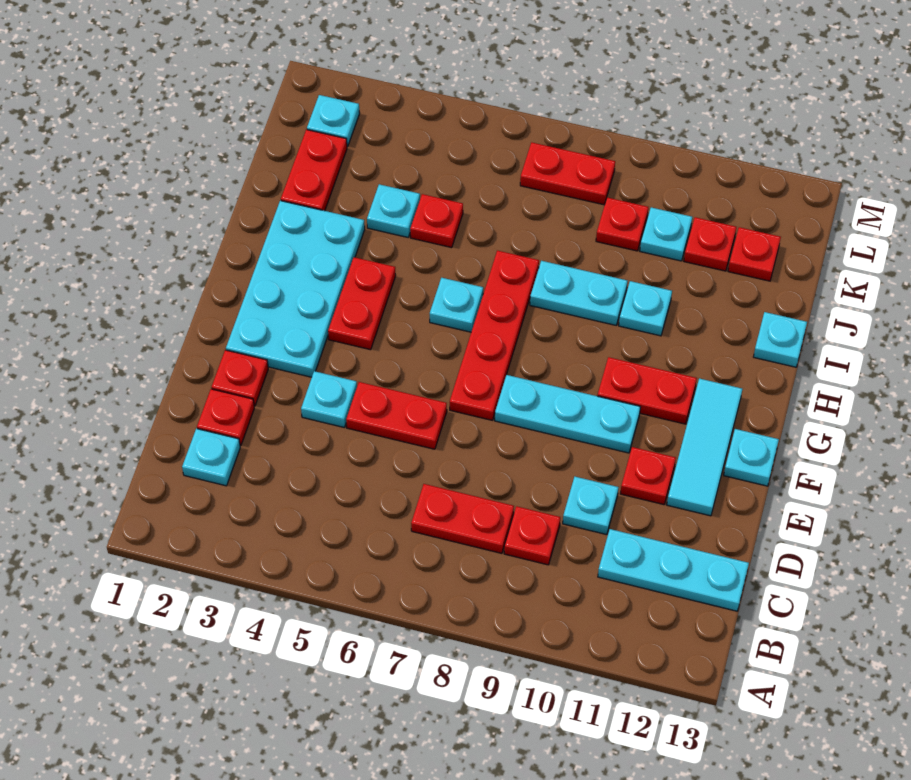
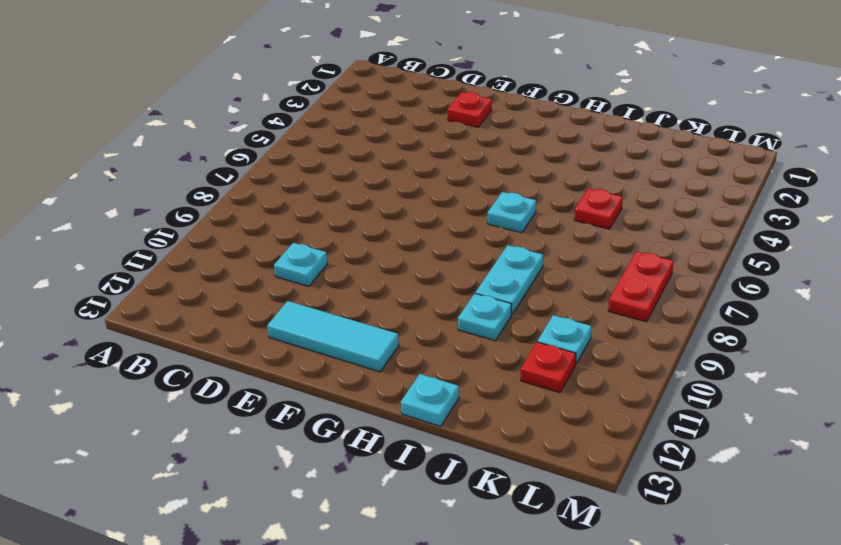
none -> cyan plate C2 level 1
none -> red plate C7:C8 level 1
none -> red plate C9 level 1
none -> cyan plate C11:C13 level 1

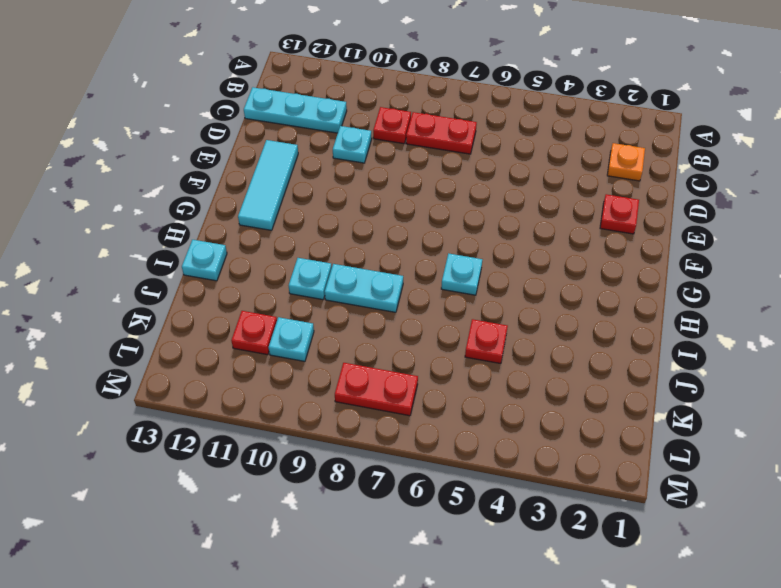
orange plate C2 level 1 -> cyan plate C2 level 1
none -> red plate D2 level 1
none -> cyan plate E4 level 1
none -> red plate E5:E6 level 1
none -> red plate E11 level 1

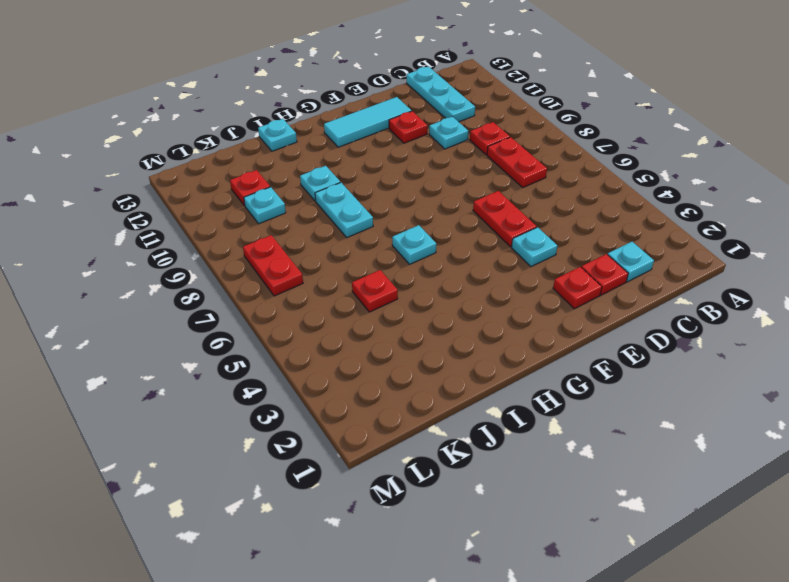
none -> cyan plate F2:I3 level 1
none -> red plate F7:I7 level 1
none -> cyan plate F8:F10 level 1
none -> cyan plate F13 level 1

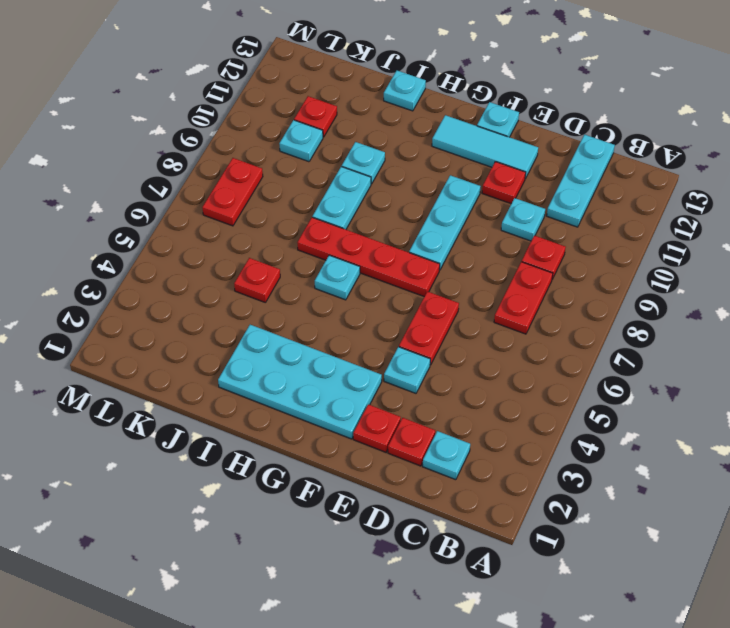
none -> red plate G4:H4 level 1
none -> red plate G10:G11 level 1
none -> red plate J2:K2 level 1
none -> cyan plate J4 level 1

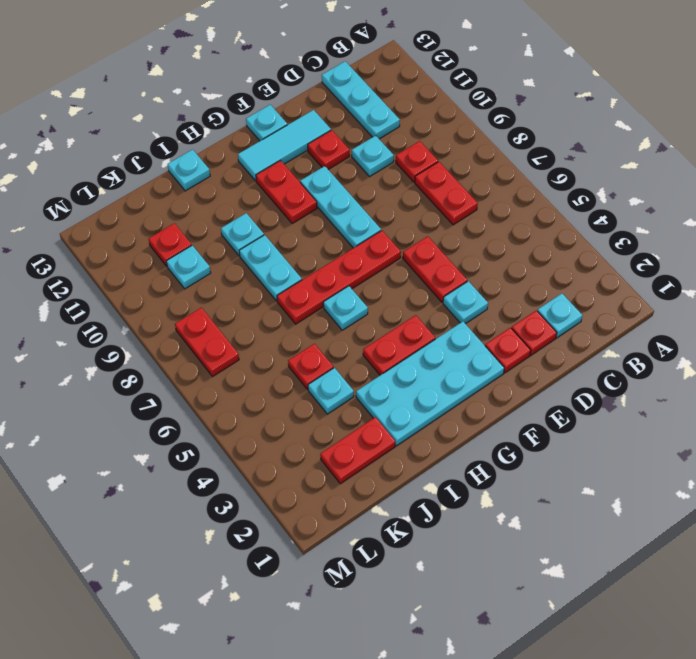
none -> red plate K9 level 1
none -> red plate K12 level 1
none -> cyan plate L2 level 1

